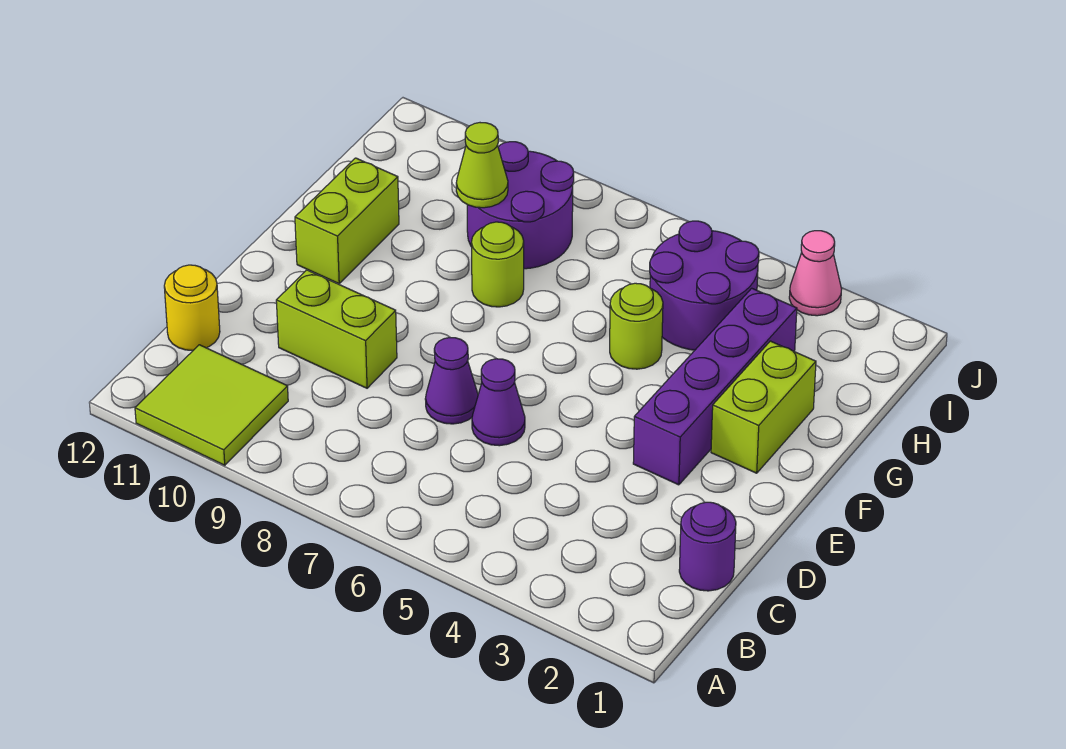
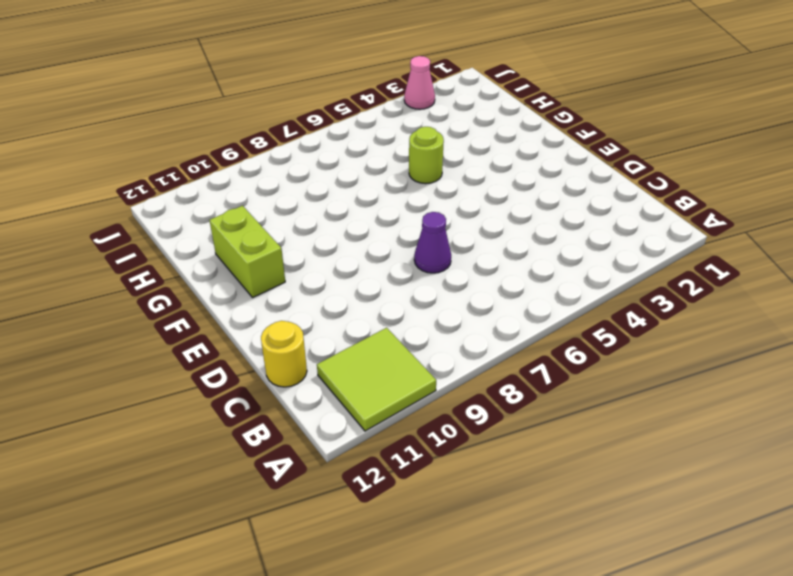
none -> purple round brick C1 level 1
none -> purple cone D6 level 1
none -> lime brick D9:D10 level 1

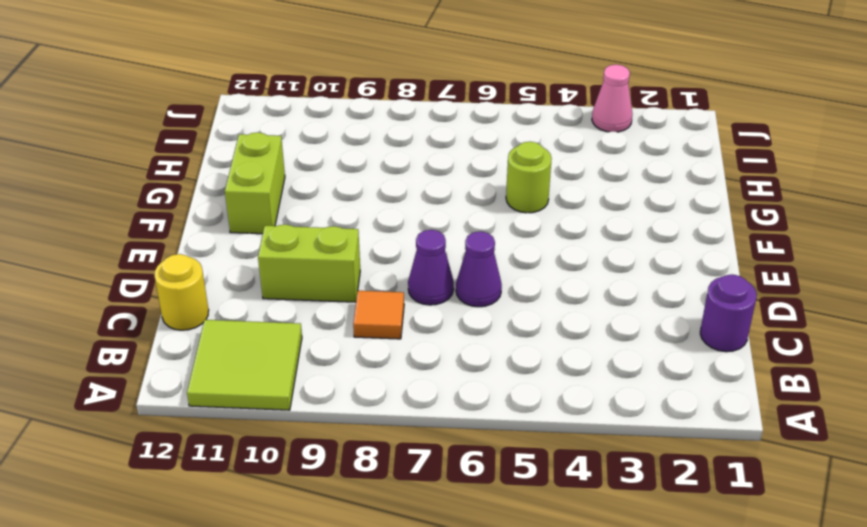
orange tile C8 level 1 -> none
none -> purple brick E3:H3 level 1
none -> lime brick F2:G2 level 1
none -> lime round brick G8 level 1

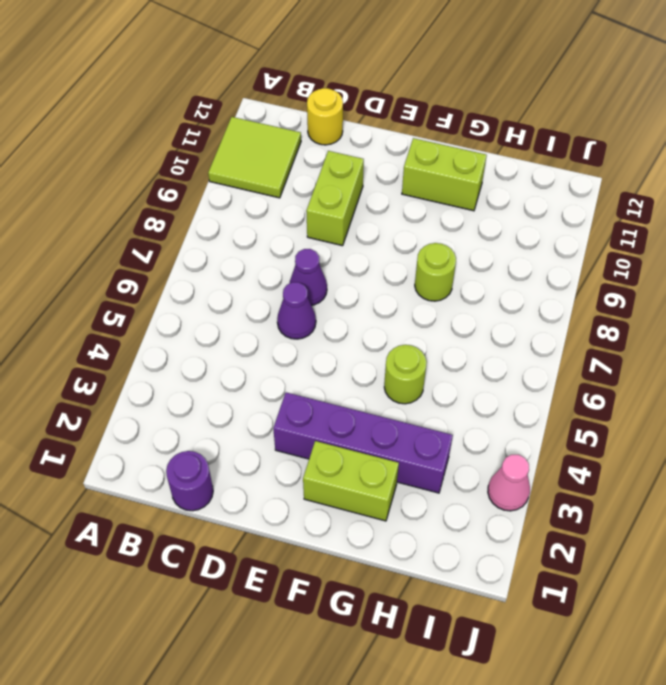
none -> purple round brick H4:I5 level 1
none -> purple round brick H8:I9 level 1
none -> lime cone H9 level 2

